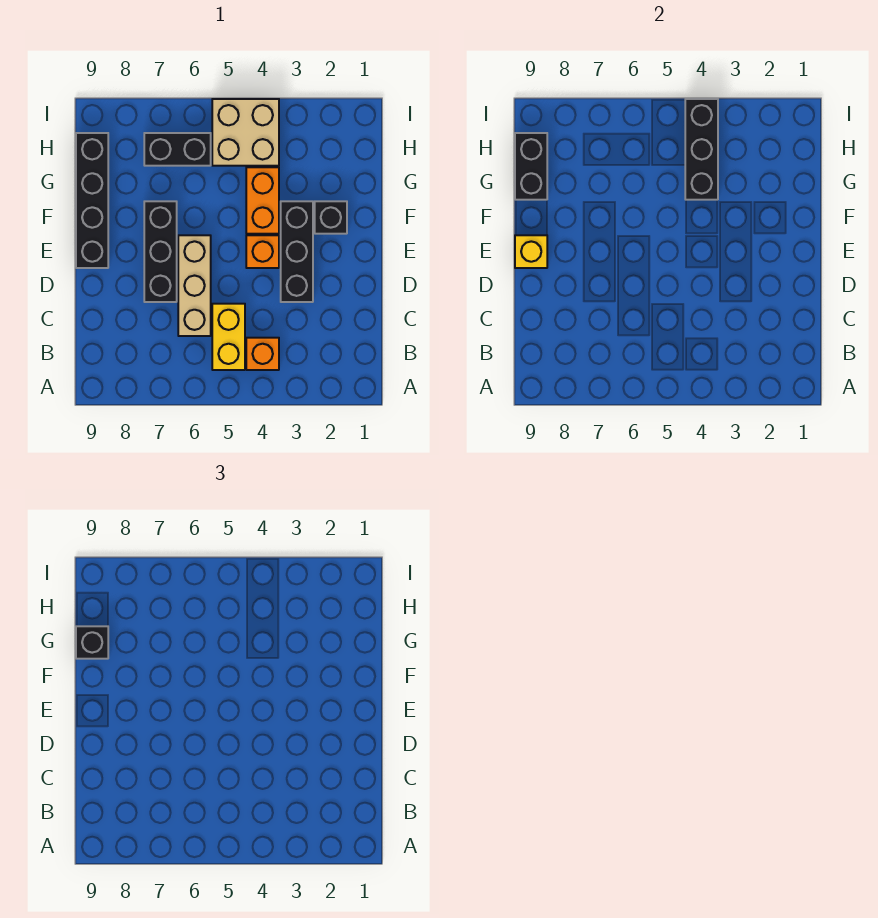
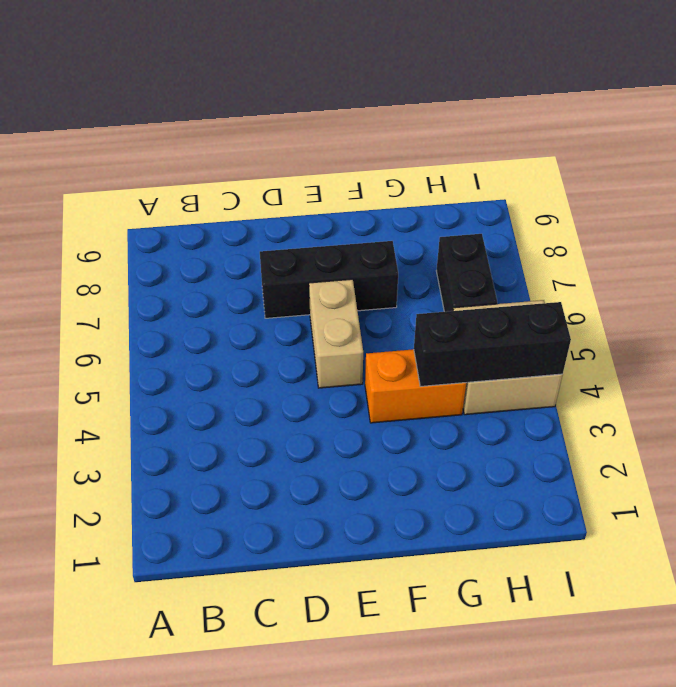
tan brick E5:E6 level 1 -> tan brick C6:E6 level 1
none -> orange brick B4 level 1
none -> yellow brick B5:C5 level 1
none -> black brick D3:F3 level 1

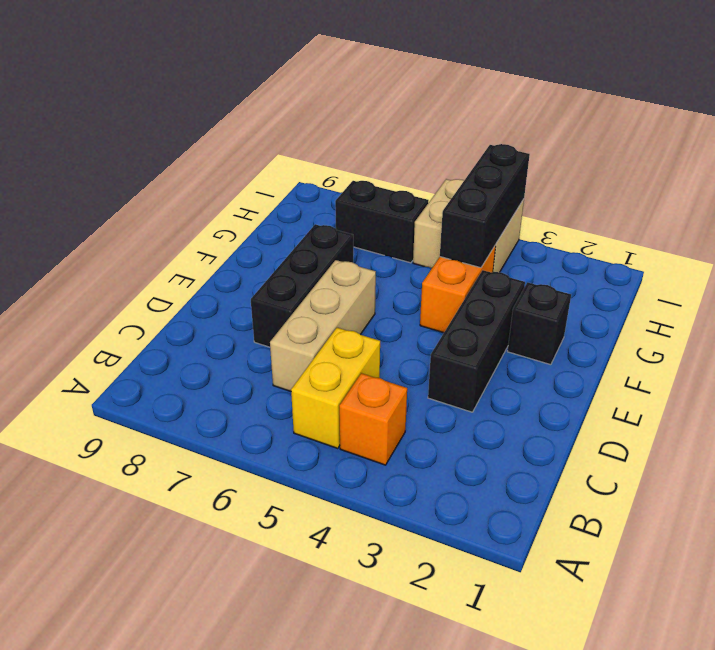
none -> orange brick E4 level 1
none -> black brick E9:H9 level 1
none -> yellow brick E9 level 2

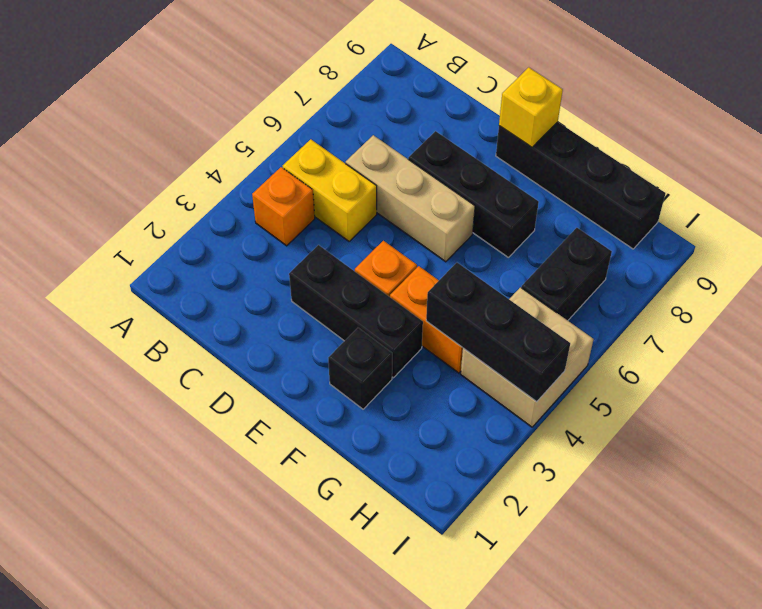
none -> black brick G9:H9 level 2
none -> black brick G9 level 3

